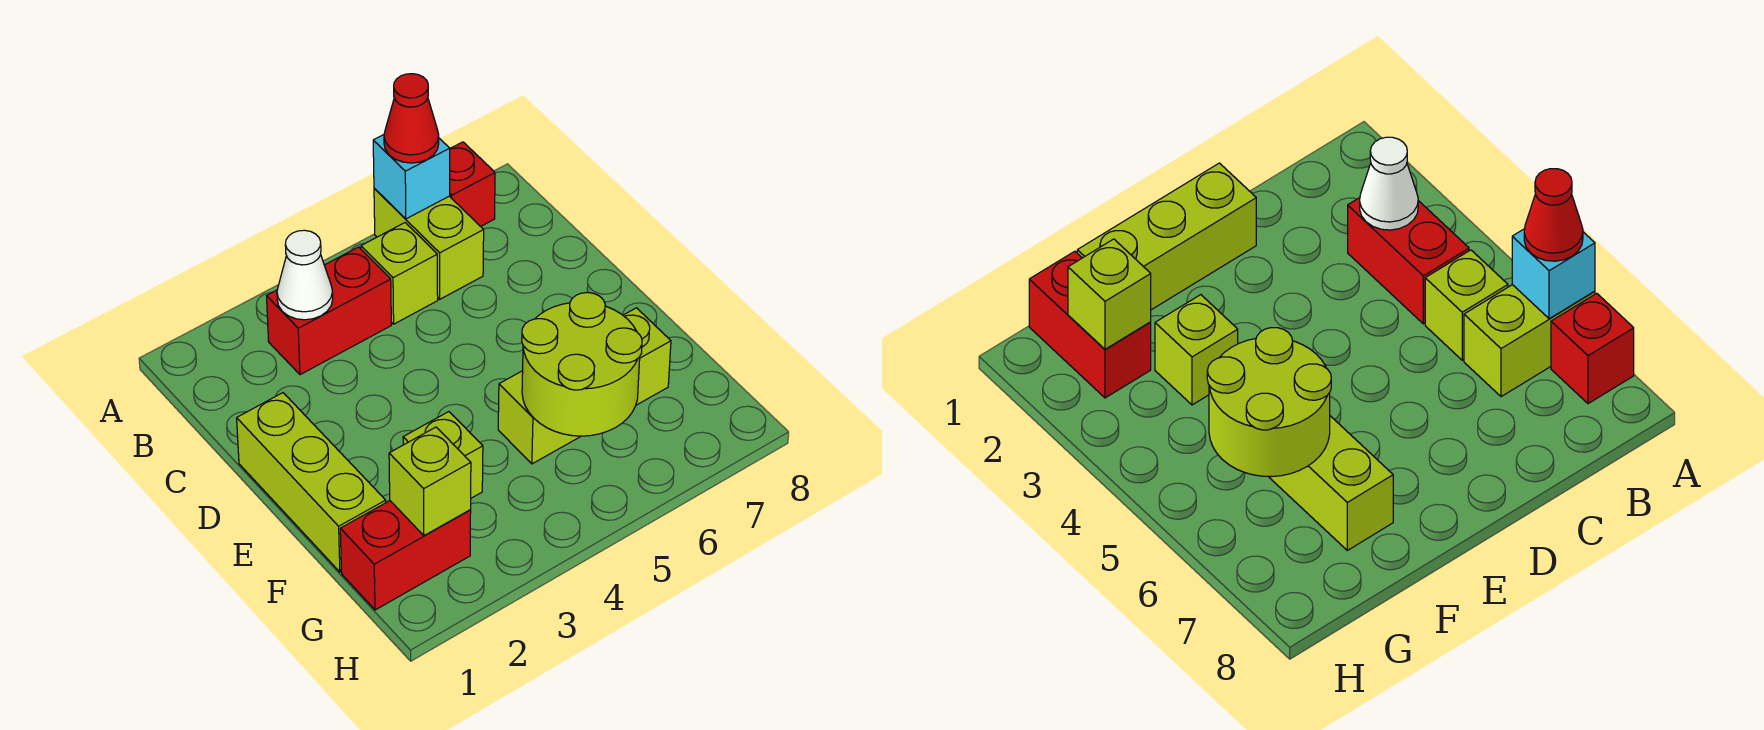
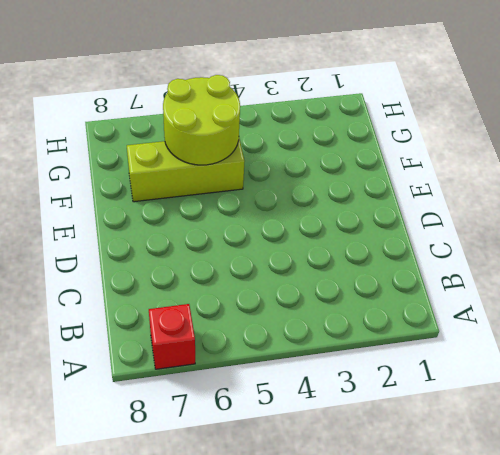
none -> lime brick A6:B6 level 1
none -> red brick B3:B4 level 1
none -> lime brick B5 level 1

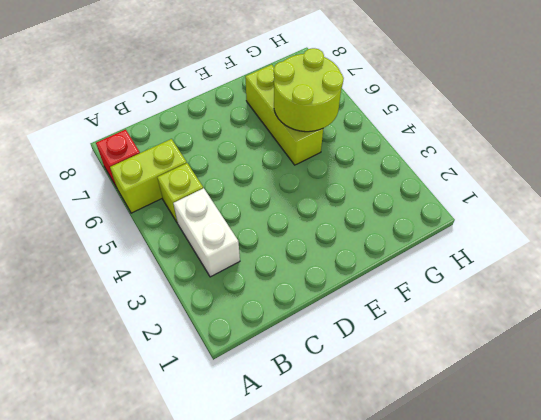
white brick B3:B4 level 1 -> red brick B3:B4 level 1
none -> lime brick D1:F1 level 1
none -> lime brick F3 level 1
none -> red brick G1:G2 level 1

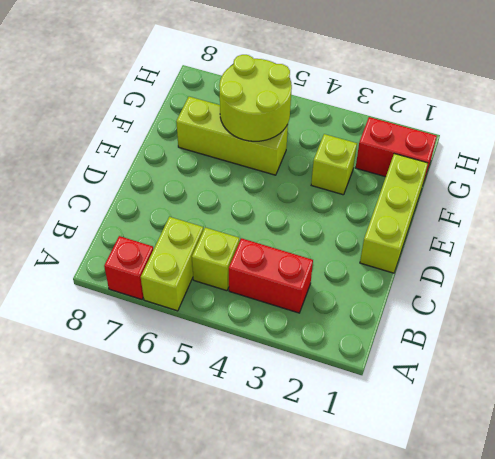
none -> cyan brick A6 level 2
none -> white cone B3 level 2
none -> lime brick G2 level 2

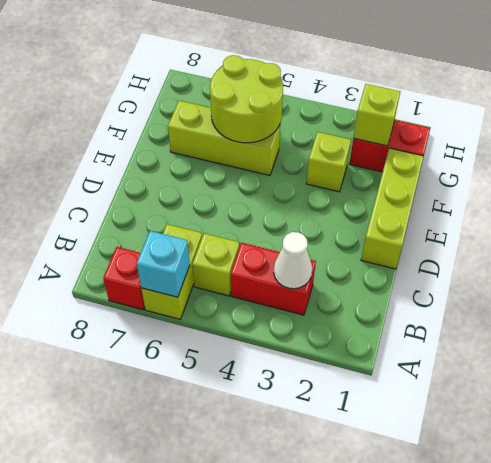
none -> red cone A6 level 3

